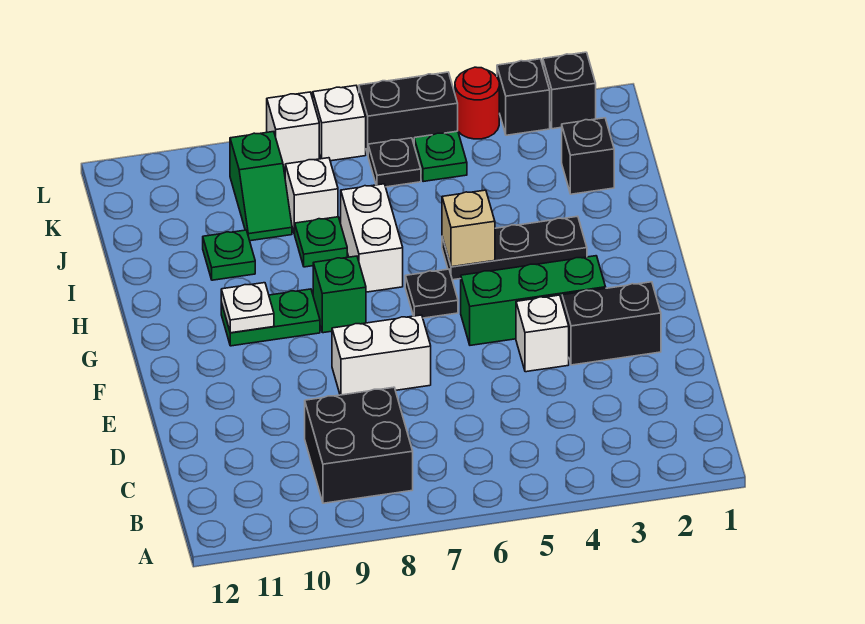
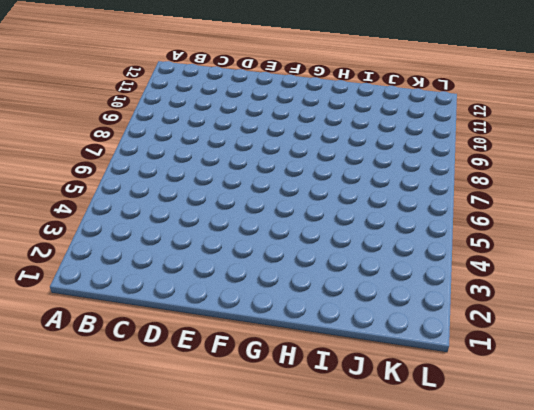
none -> black brick B8:C9 level 1
none -> black brick E2:E3 level 1
none -> white brick E4 level 1

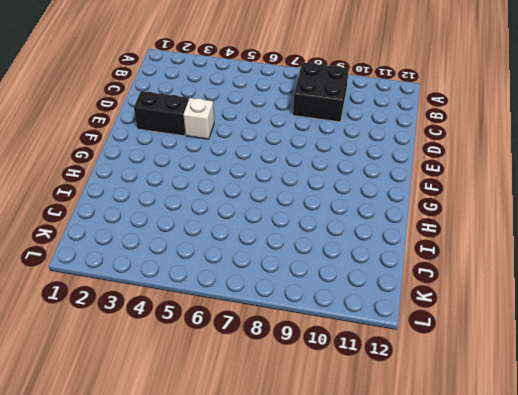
none -> white brick E7:E8 level 1
none -> green brick F3:F5 level 1
none -> black plate G6 level 1

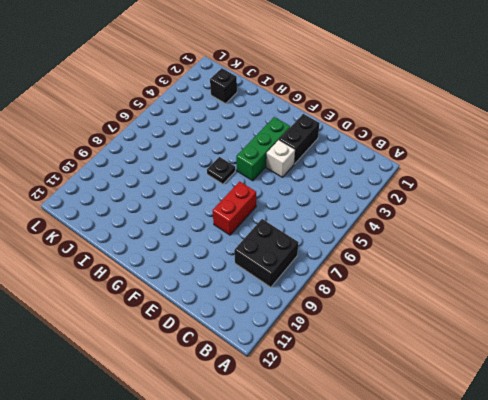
red brick E7:E8 level 1 -> white brick E7:E8 level 1
none -> green brick G8 level 1
none -> green plate G9:G10 level 1
none -> black plate H3:H5 level 1

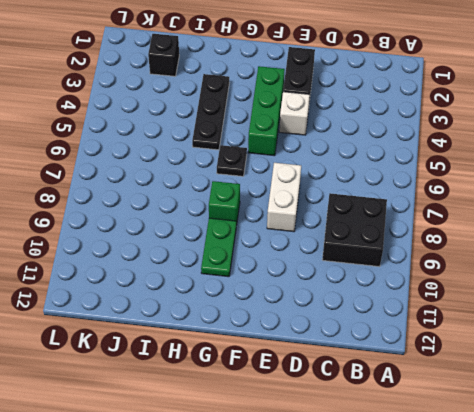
none -> white brick H7:I7 level 1
none -> green plate I8 level 1
none -> green plate I10 level 1

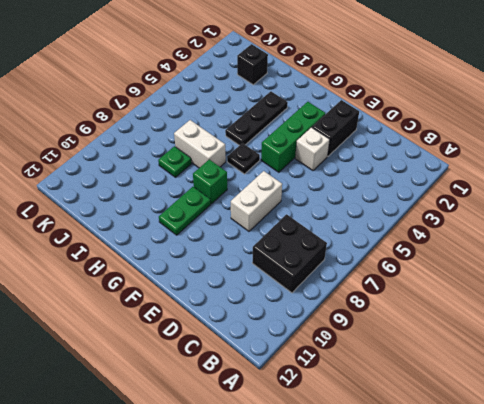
none -> green plate I10 level 1
none -> white brick J8 level 1
none -> green slope J9:K9 level 1 top K

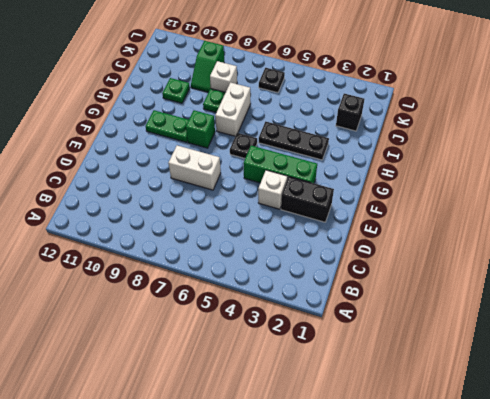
none -> black brick B8:C9 level 1
none -> green plate K5 level 1
none -> black brick L2 level 1

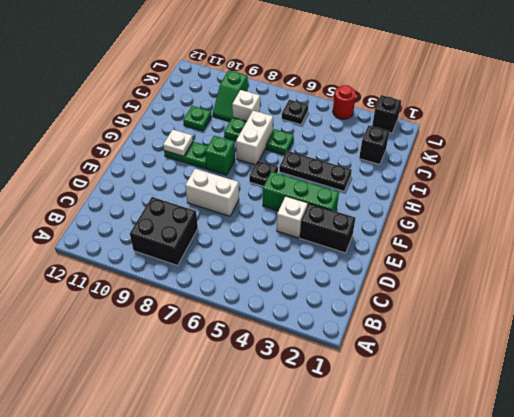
green plate I6 level 1 -> green plate K5 level 1
none -> black brick L3 level 1
none -> black brick L5:L6 level 1
none -> white brick L7 level 1

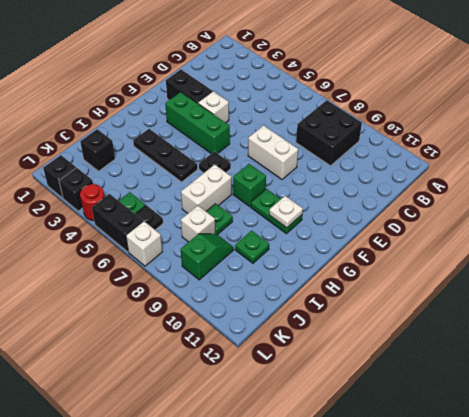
none -> white brick L8 level 1
none -> tan brick H5 level 2

